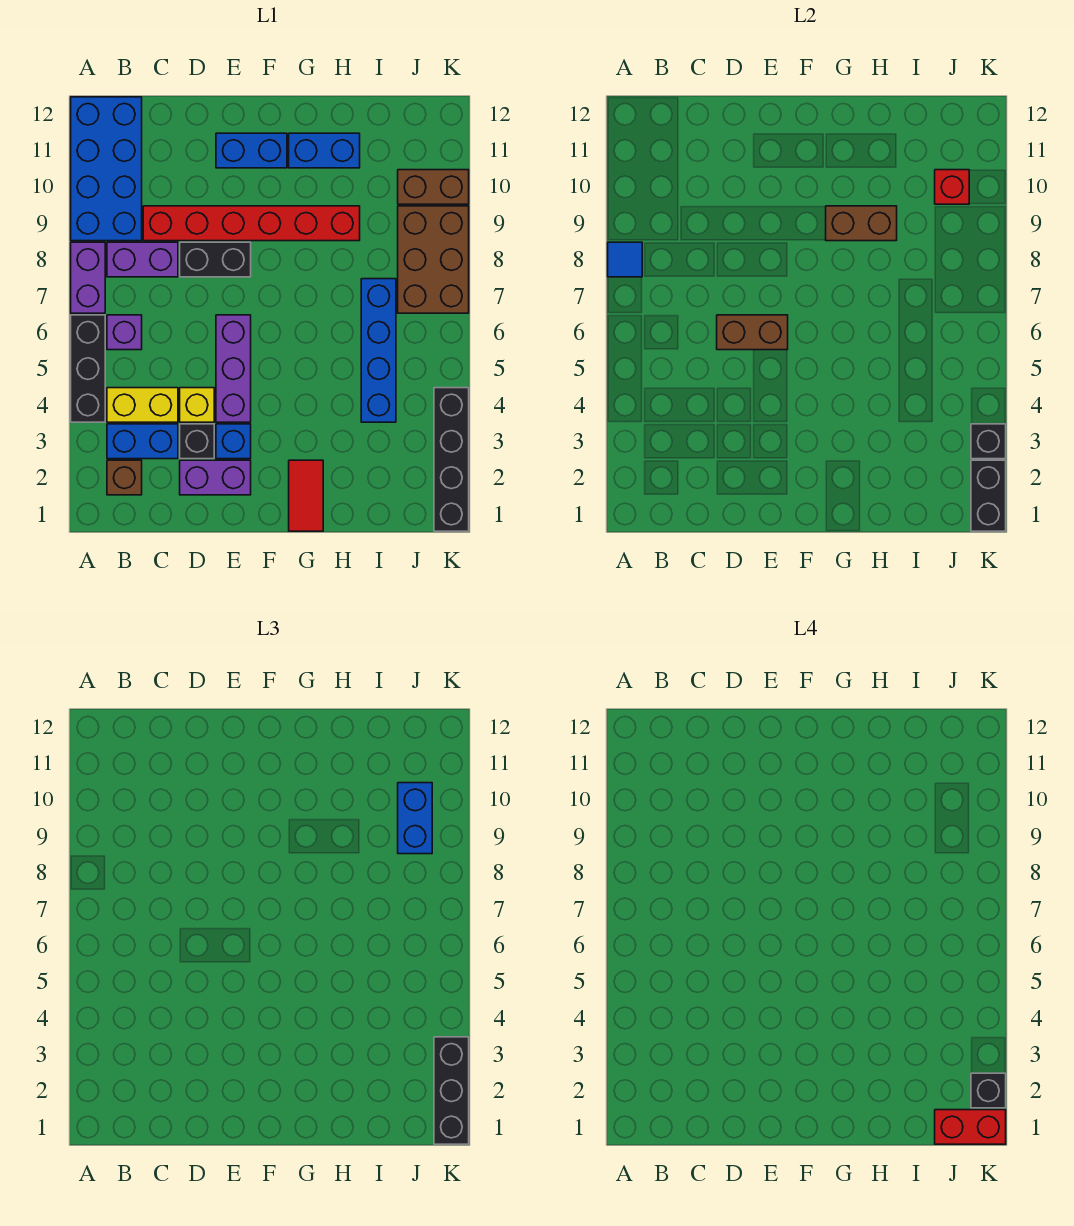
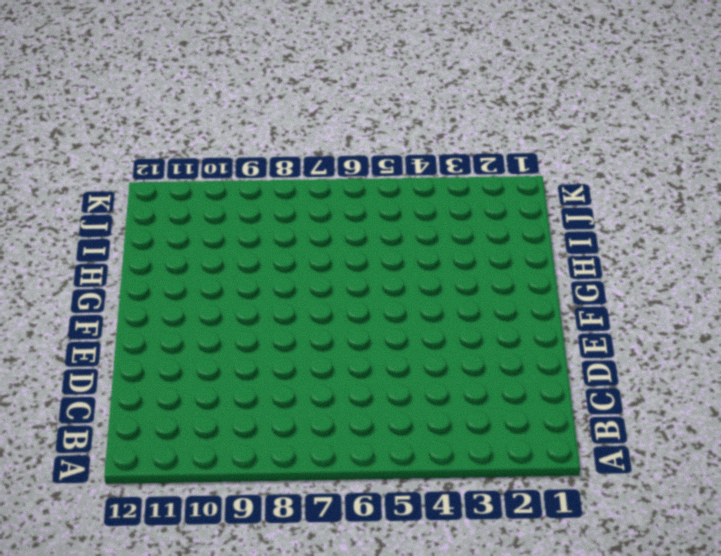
none -> black brick A4:A6 level 1
none -> purple brick A7:A8 level 1
none -> blue brick A9:B12 level 1
none -> brown brick B2 level 1

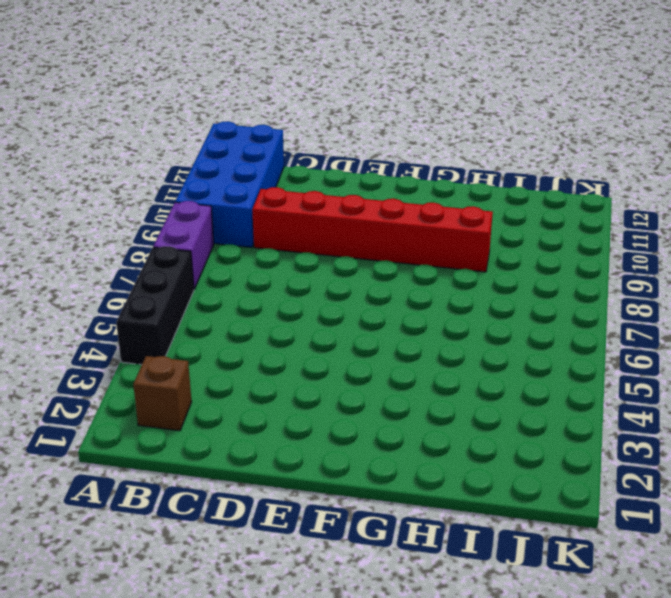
none -> blue brick B3:C3 level 1
none -> yellow brick B4:C4 level 1
none -> purple brick B6 level 1
none -> purple brick B8:C8 level 1

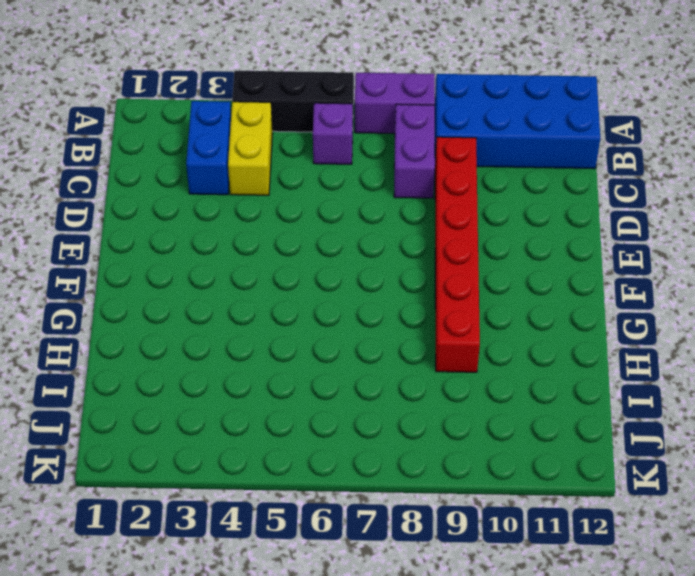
none -> brown brick B2 level 1
none -> purple brick D2:E2 level 1
none -> black brick D3 level 1
none -> yellow brick D4 level 1

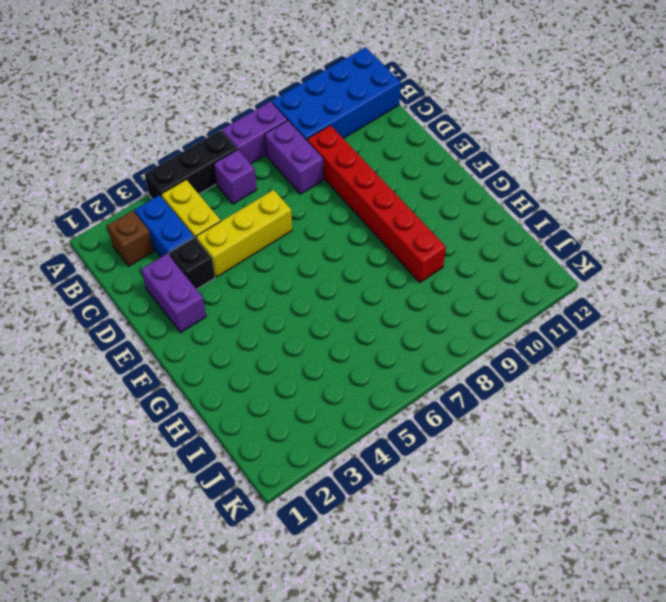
yellow brick D4:D6 level 1 -> yellow brick D4 level 1
none -> black brick D8:E8 level 1
none -> blue brick E3 level 1
none -> purple brick E4:E6 level 1
none -> blue brick E11:F11 level 1

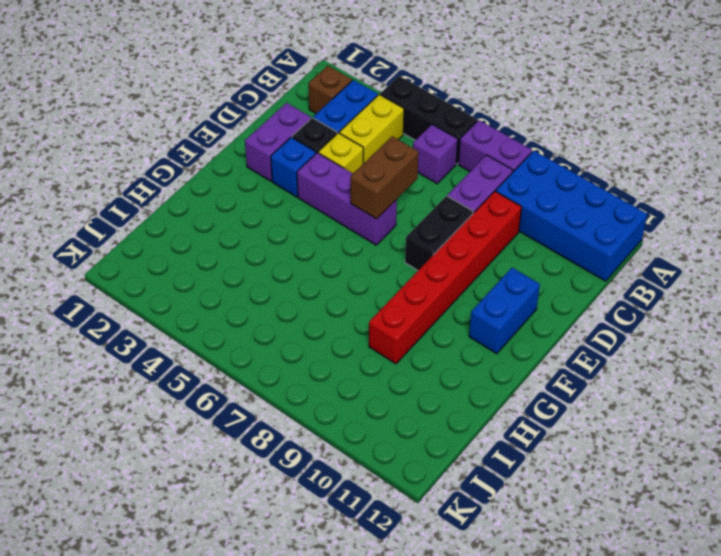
none -> red tile G1:G2 level 1
none -> blue brick G11:H11 level 1
none -> blue brick I4:I7 level 1
none -> brown brick J7:K9 level 1

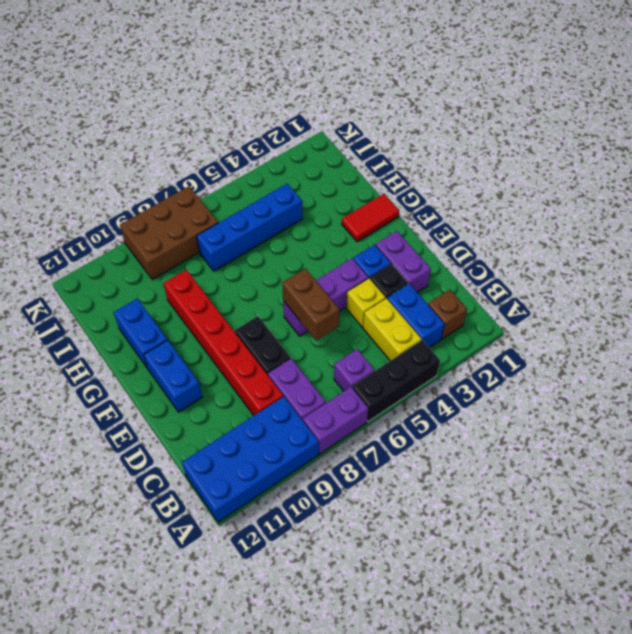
none -> brown brick J10:K10 level 1
none -> black brick K1:K4 level 1
none -> blue tile A8 level 2
none -> brown brick G9:H9 level 2

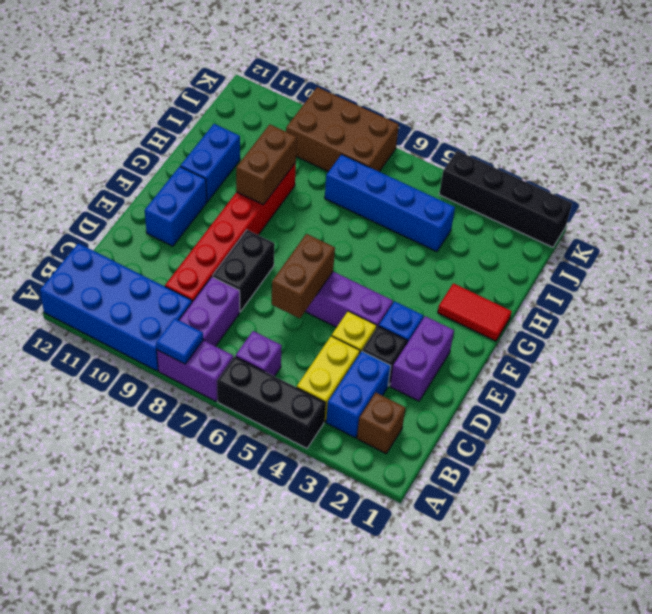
none -> brown brick J10:K10 level 1
none -> red brick J10 level 2
none -> black brick K1:K2 level 2
none -> black brick K3 level 2

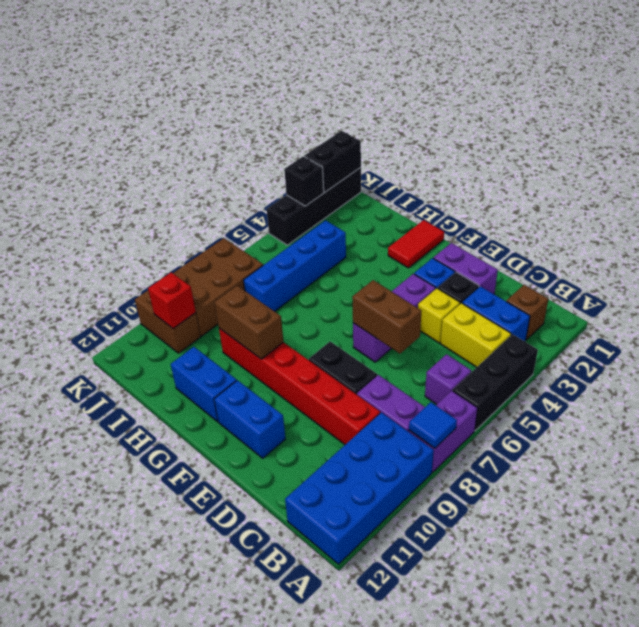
none -> blue brick J9:J10 level 3
none -> black brick K1:K3 level 3
none -> red brick J1:K1 level 4
none -> black brick K2 level 4

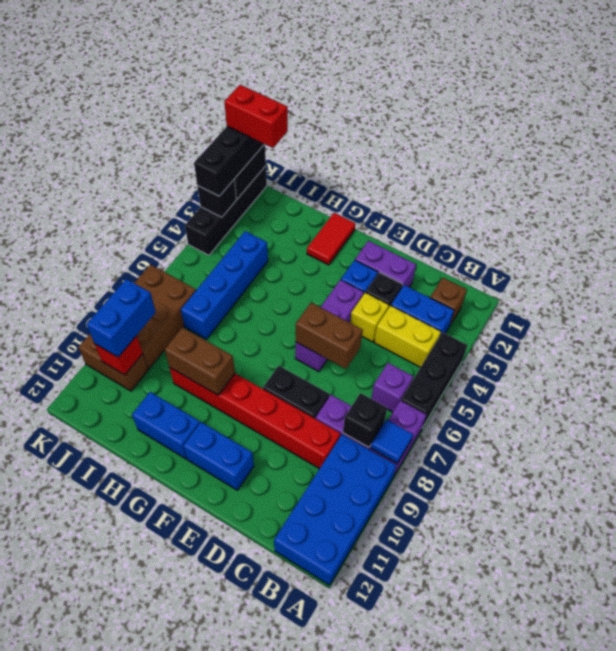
black brick B8 level 2 -> black brick K2 level 4

